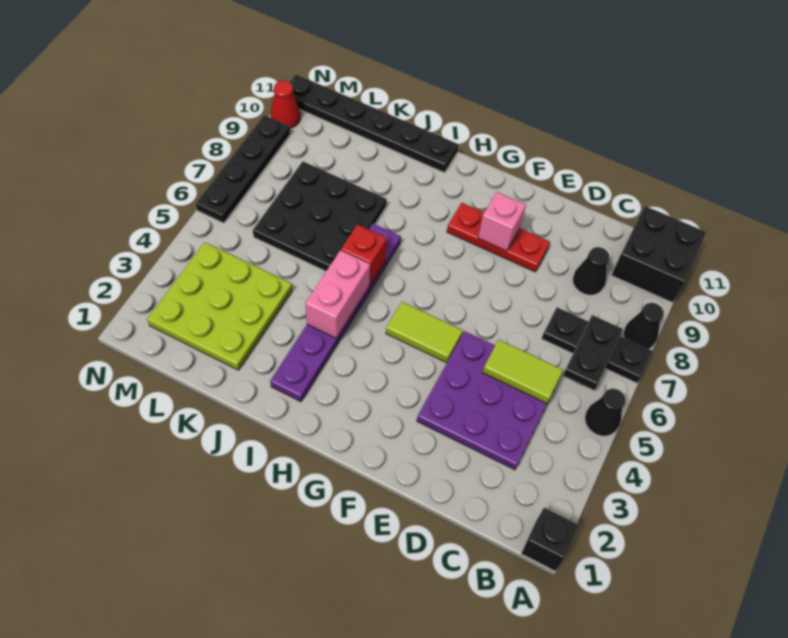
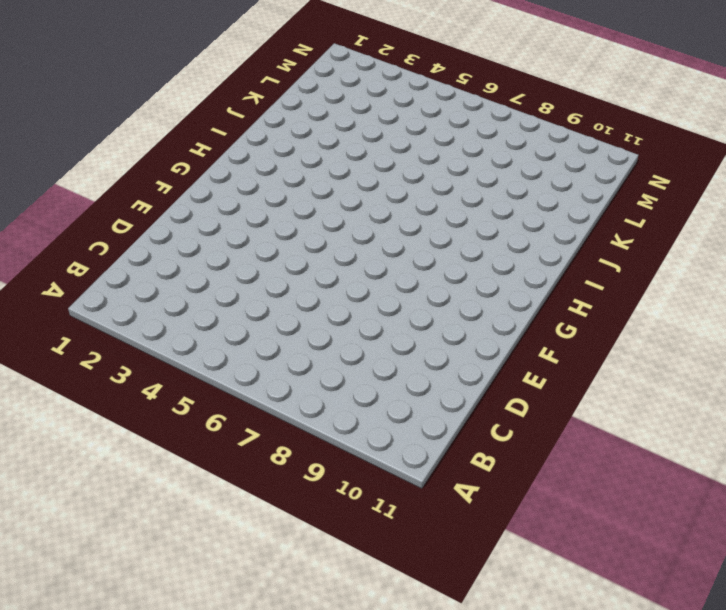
none -> black brick A1 level 1
none -> black cone A5 level 1
none -> black plate A7:C7 level 1

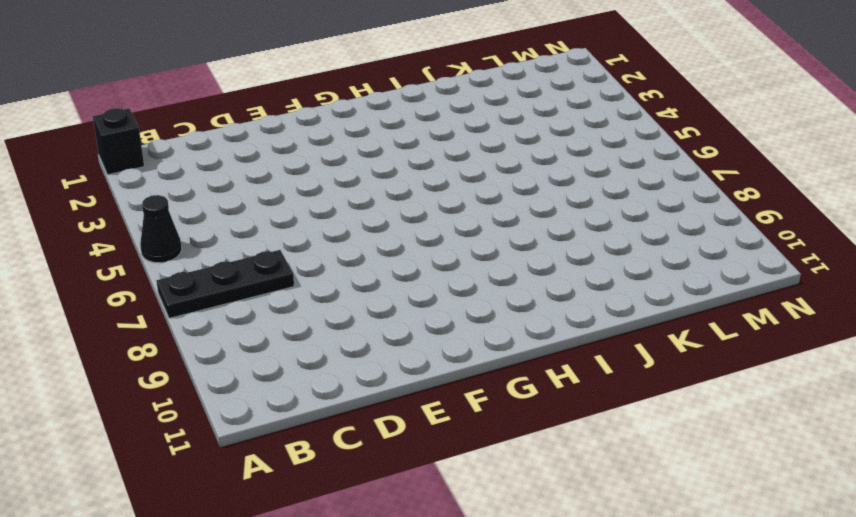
none -> black cone A8 level 1
none -> black brick A10:B11 level 1
none -> purple plate C3:E5 level 1

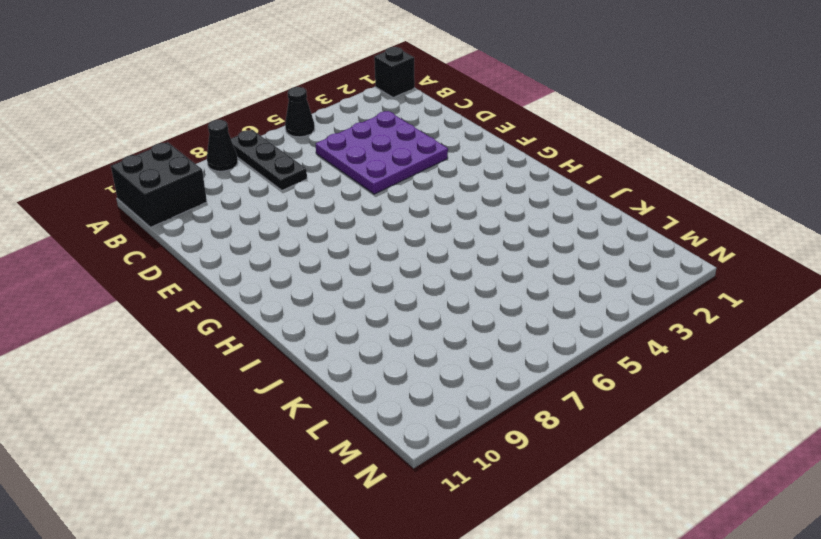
none -> black cone C9 level 1
none -> red plate E9:G9 level 1
none -> lime tile F5:G5 level 1

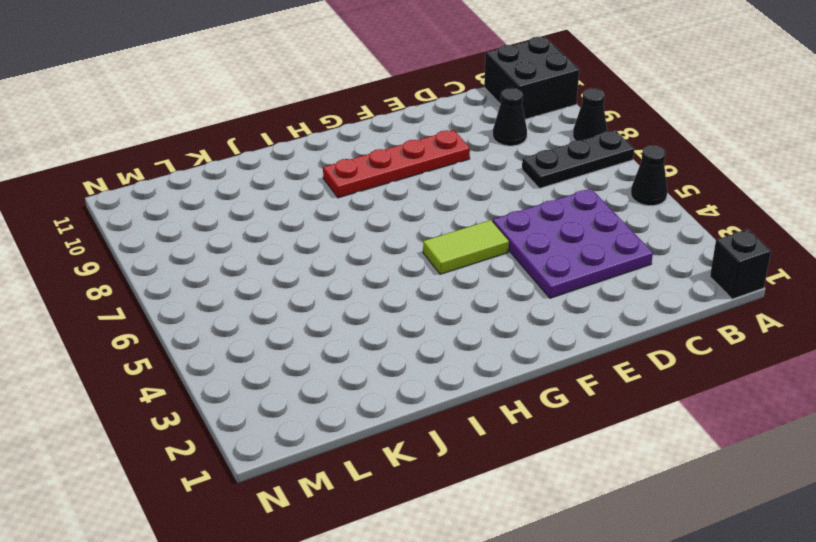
red plate E9:H9 level 1 -> red plate E9:G9 level 1
none -> purple plate I2:I7 level 1
none -> black plate I11:N11 level 1
none -> black plate J6:L8 level 1

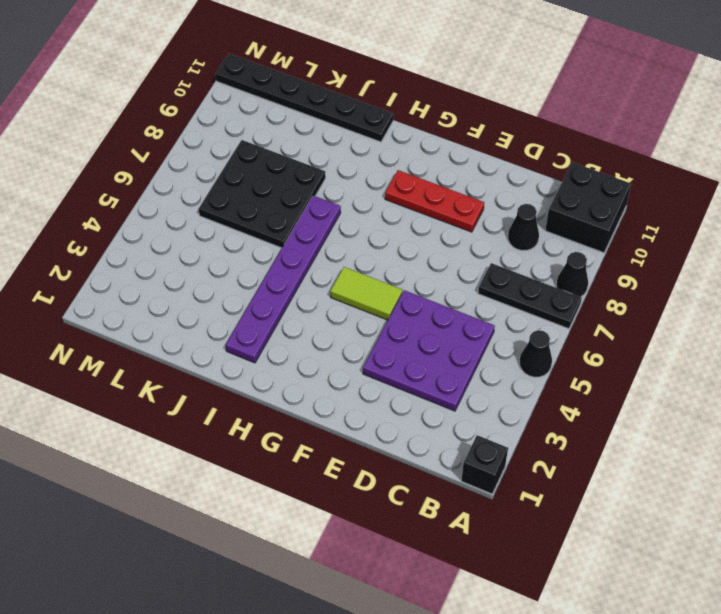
none -> lime plate K2:M4 level 1
none -> black plate N6:N9 level 1
none -> red cone N10 level 1

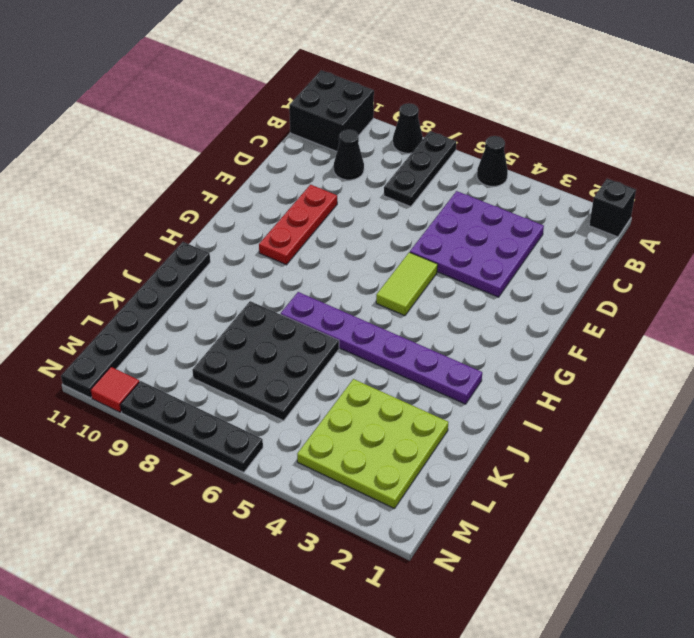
red tile N10 level 1 -> red cone N10 level 1
none -> black plate B6:B7 level 2
none -> lime tile C5:D5 level 2
none -> pink brick F9 level 2

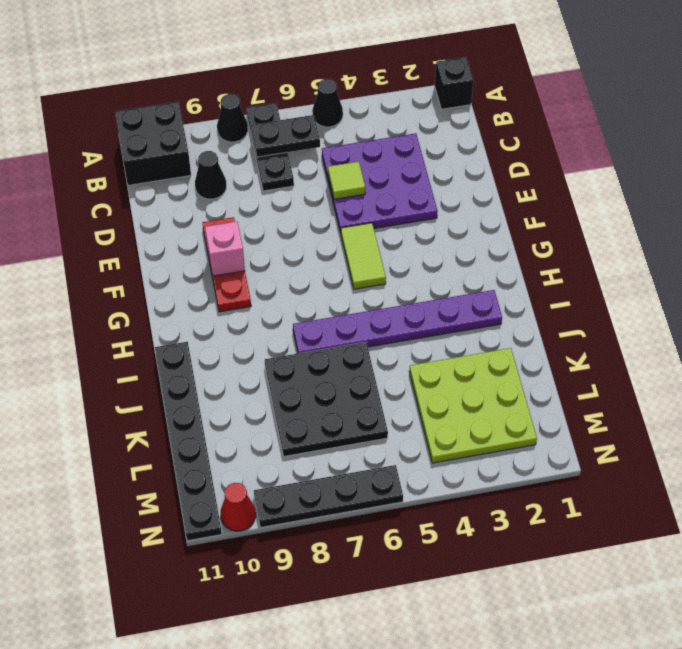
lime tile D5 level 2 -> lime tile C5:D5 level 2
none -> pink brick I4:I5 level 2
none -> red brick I6 level 2

